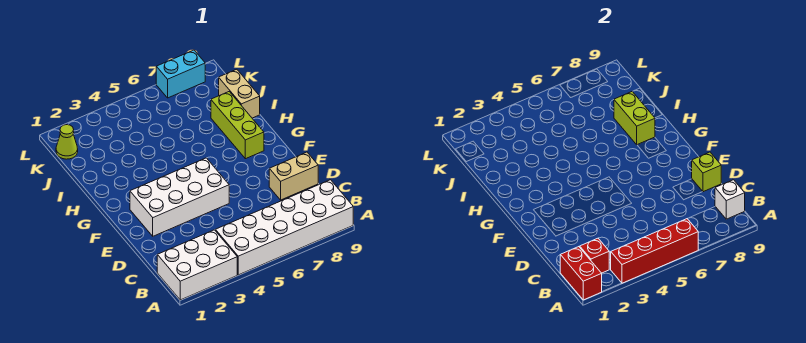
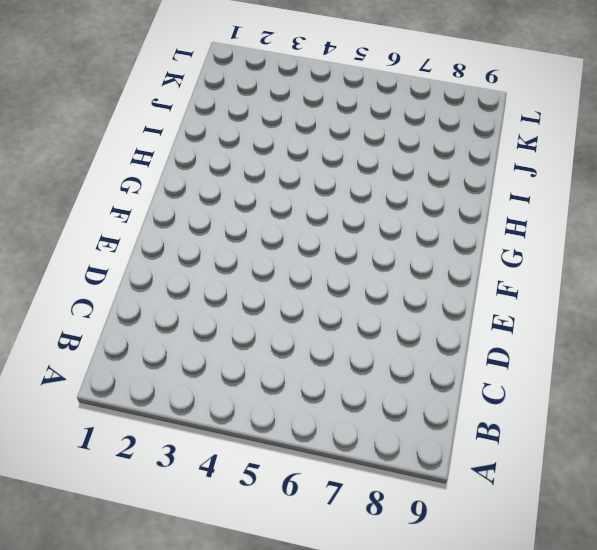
none -> white brick A1:B3 level 1
none -> white brick A4:B9 level 1
none -> tan brick D8:D9 level 1

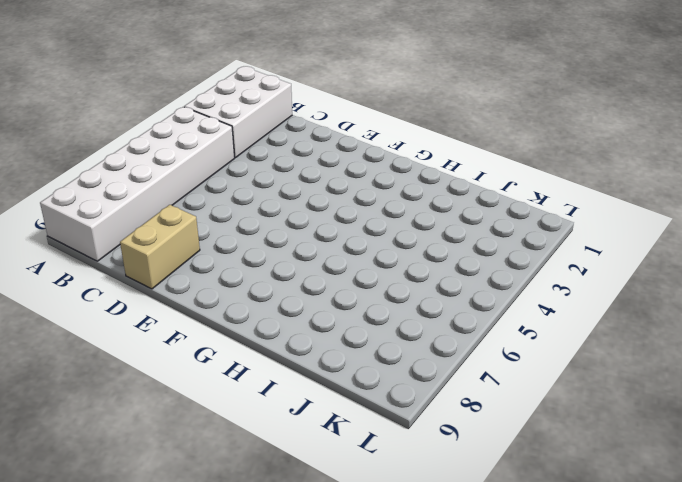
none -> white brick E2:F5 level 1
none -> lime brick G8:I8 level 1
none -> tan brick I9:J9 level 1

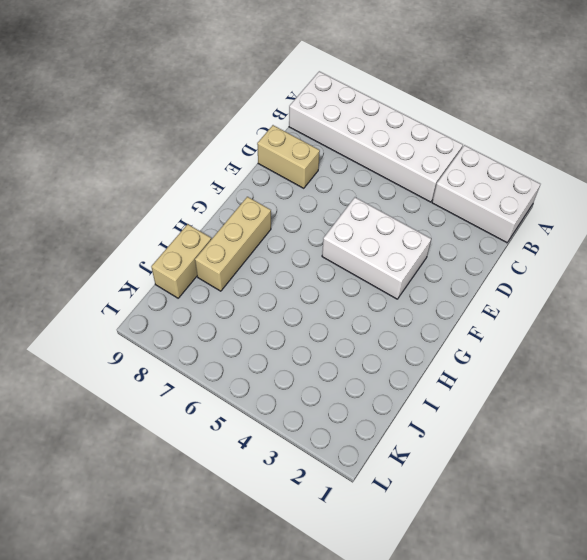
white brick E3:F5 level 1 -> white brick E2:F5 level 1
tan brick G8:I8 level 1 -> lime brick G8:I8 level 1
none -> lime cone K1 level 1
none -> cyan brick L7:L8 level 1
none -> red brick A1:B1 level 2

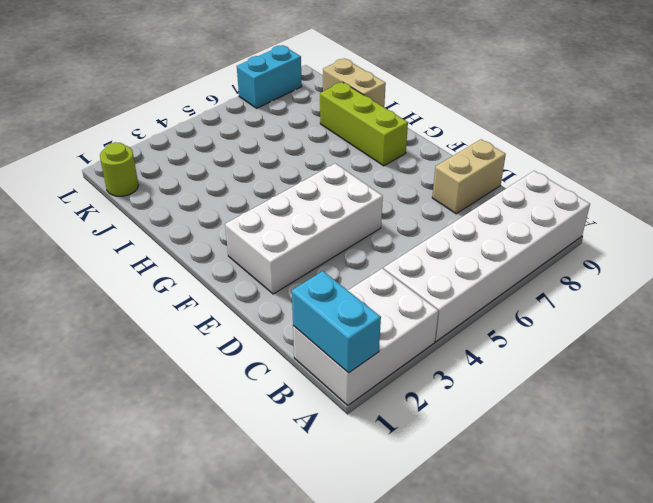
cyan brick A1:B1 level 2 -> red brick A1:B1 level 2
lime round brick K1 level 1 -> lime cone K1 level 1
none -> red brick A3:A6 level 2
none -> red brick B2 level 2
none -> white brick B9 level 2

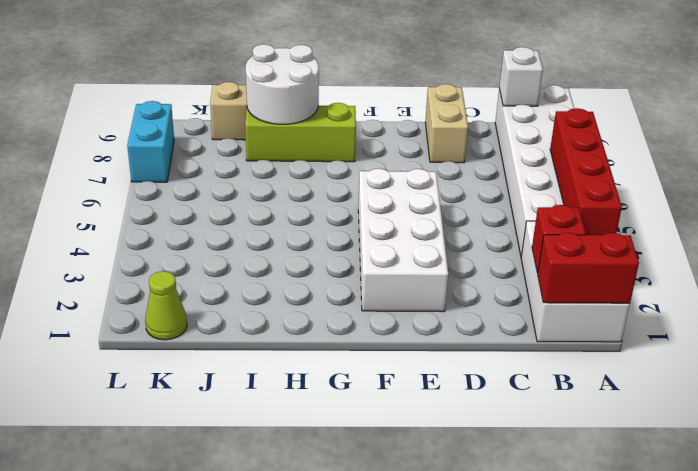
white round brick H8:I9 level 2 -> lime brick H8:I8 level 2
none -> lime brick D9 level 2

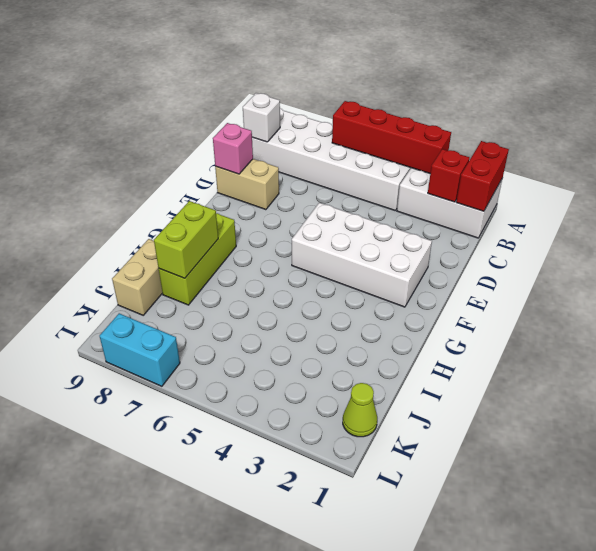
pink brick D9 level 2 -> lime brick D9 level 2

